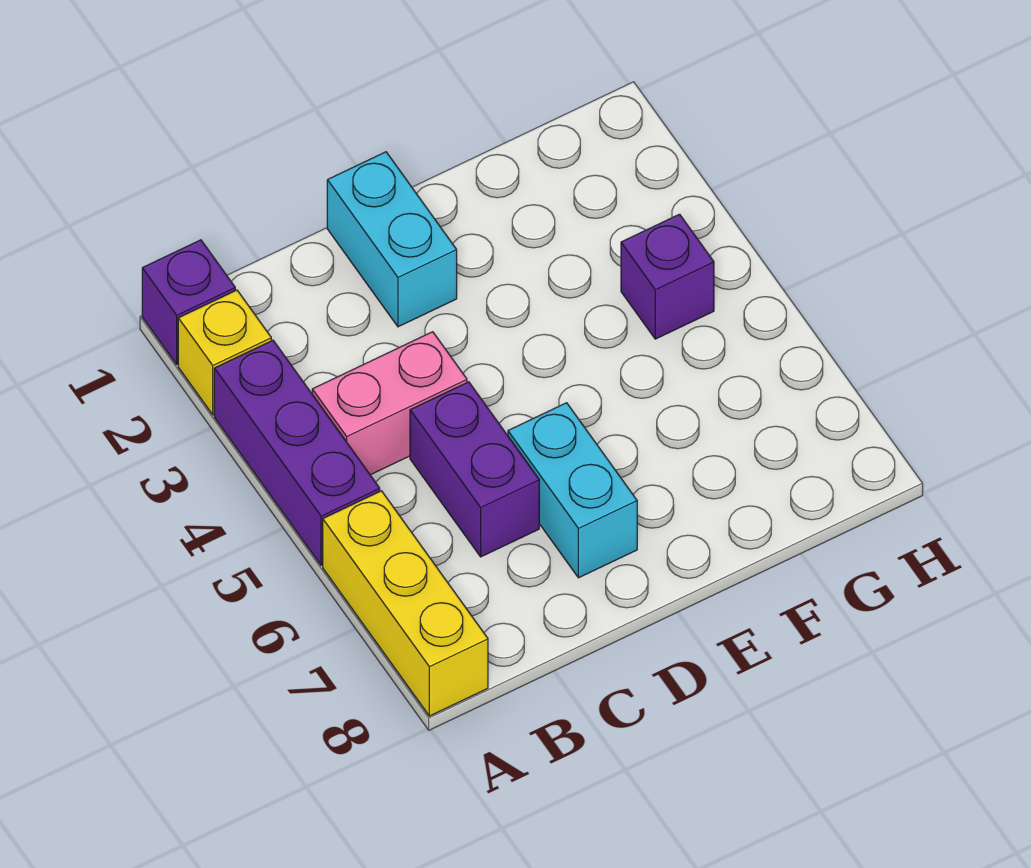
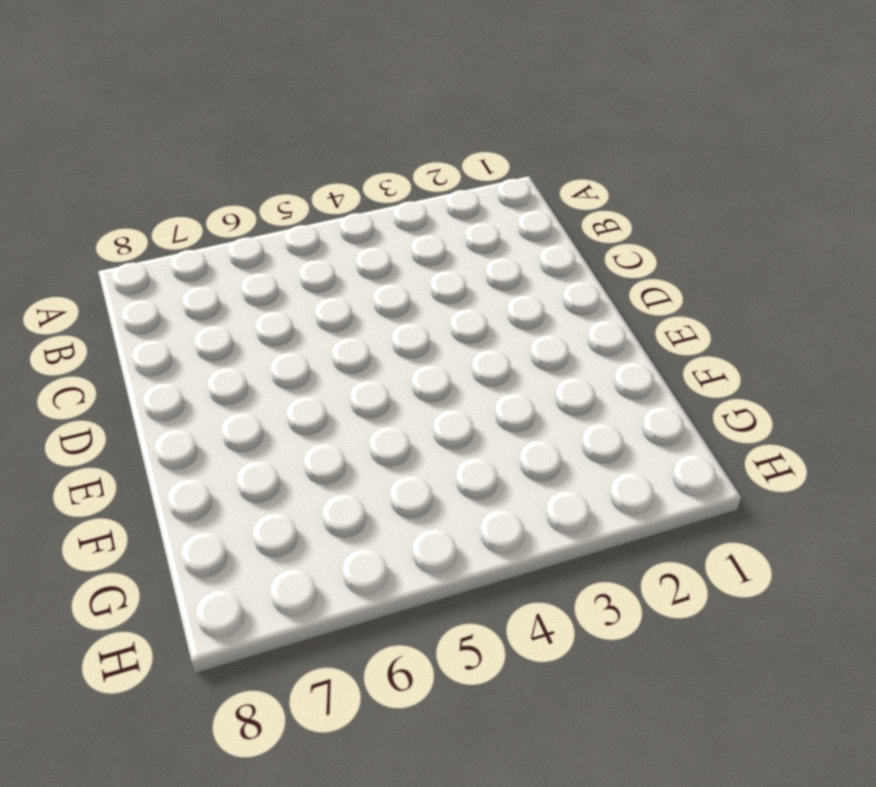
none -> purple brick A1 level 1
none -> yellow brick A2 level 1

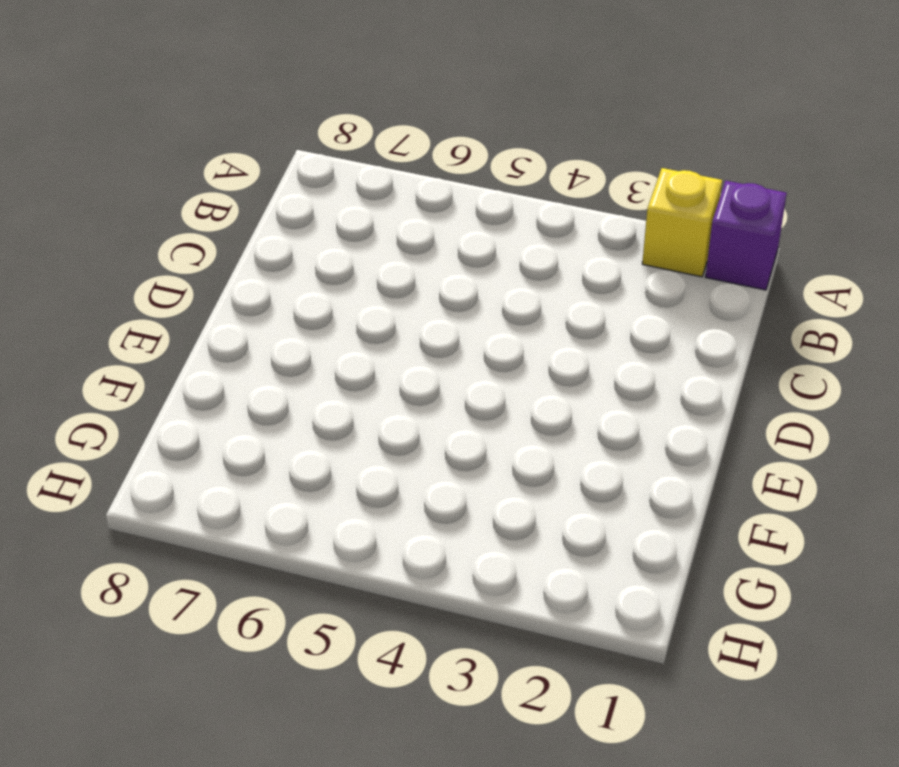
none -> purple brick A3:A5 level 1
none -> yellow brick A6:A8 level 1

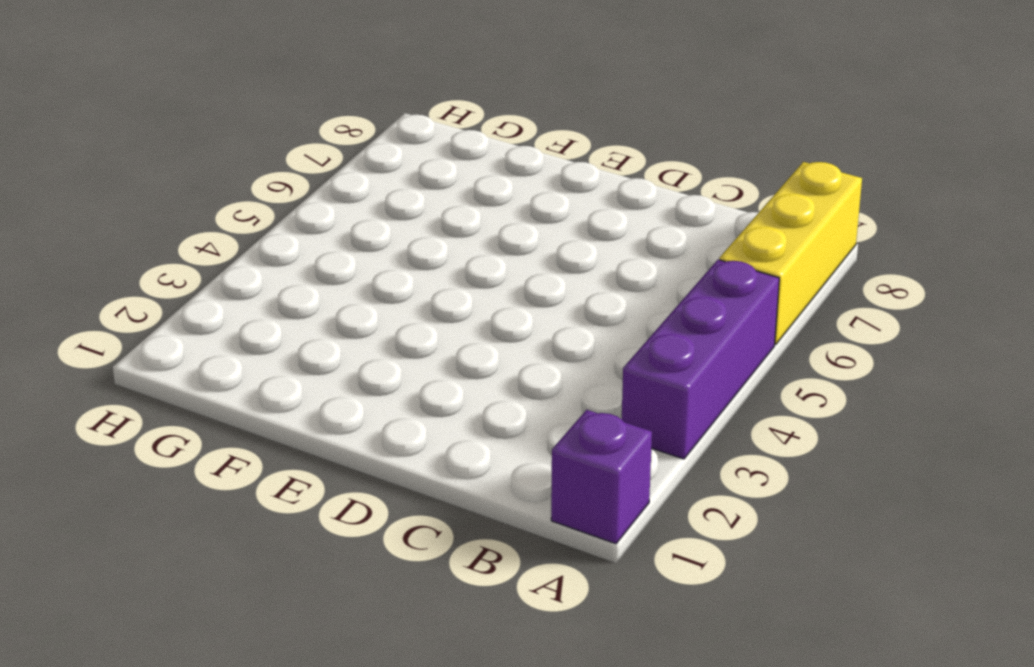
none -> yellow brick A2 level 1
none -> pink brick B4:C4 level 1

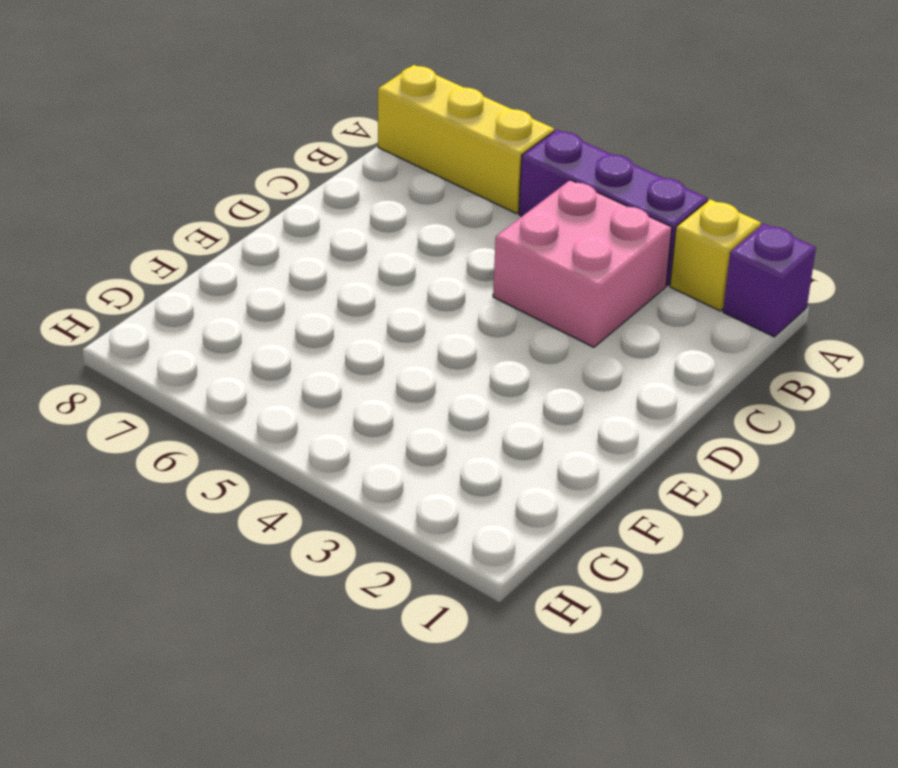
pink brick B3:C4 level 1 -> pink brick B4:C4 level 1
none -> purple brick C5:C6 level 1
none -> cyan brick D1:D2 level 1

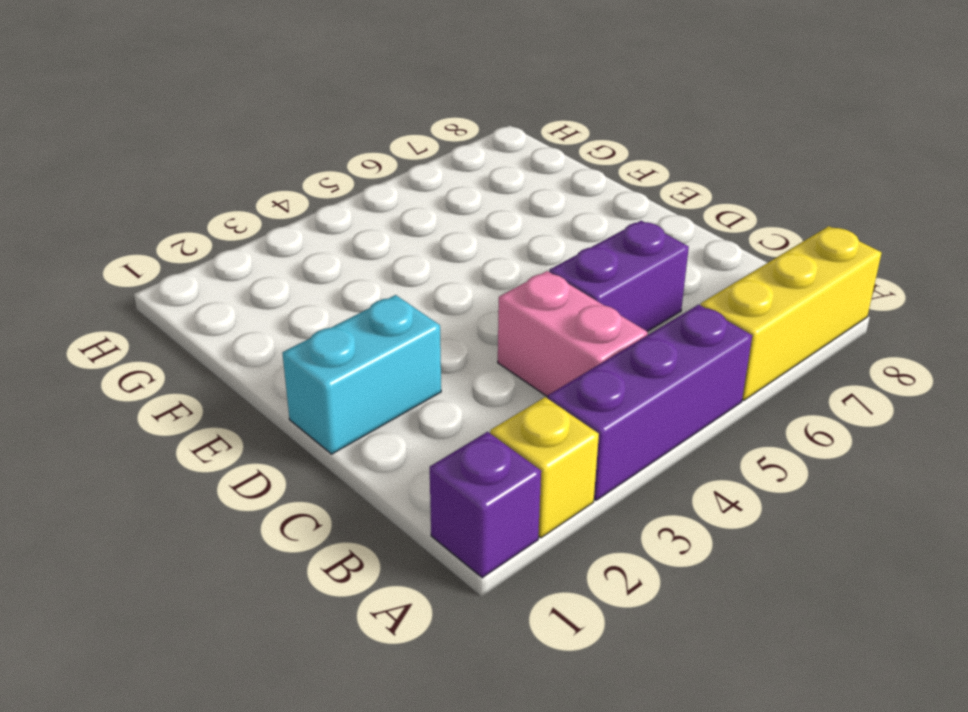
none -> cyan brick D6:D7 level 1
none -> purple brick G4 level 1

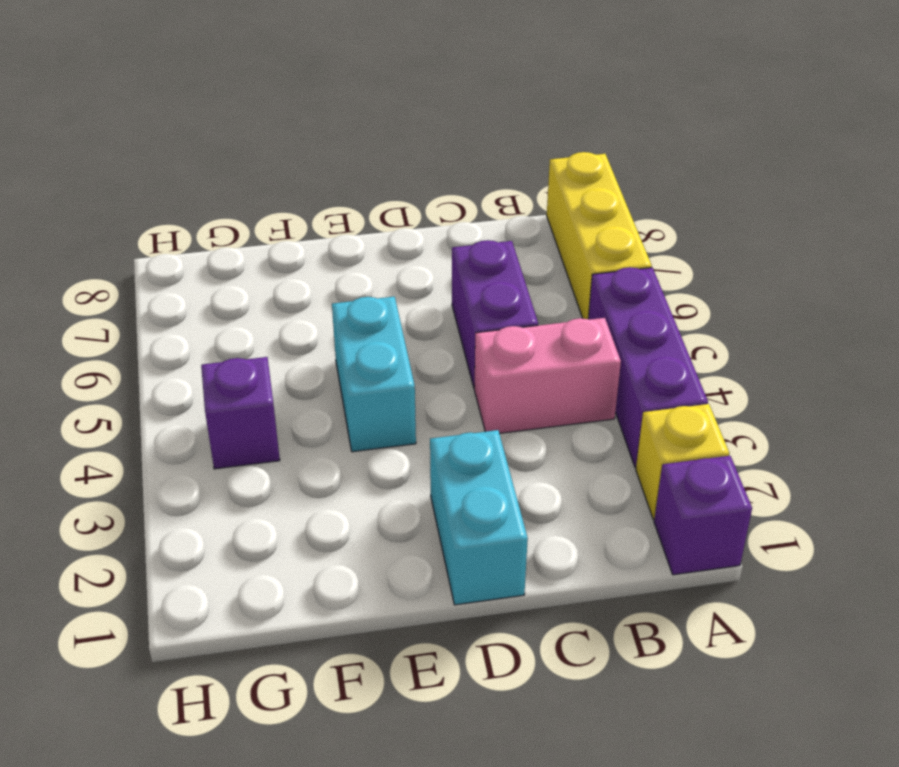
cyan brick E4:E5 level 1 -> cyan brick D6:D7 level 1

